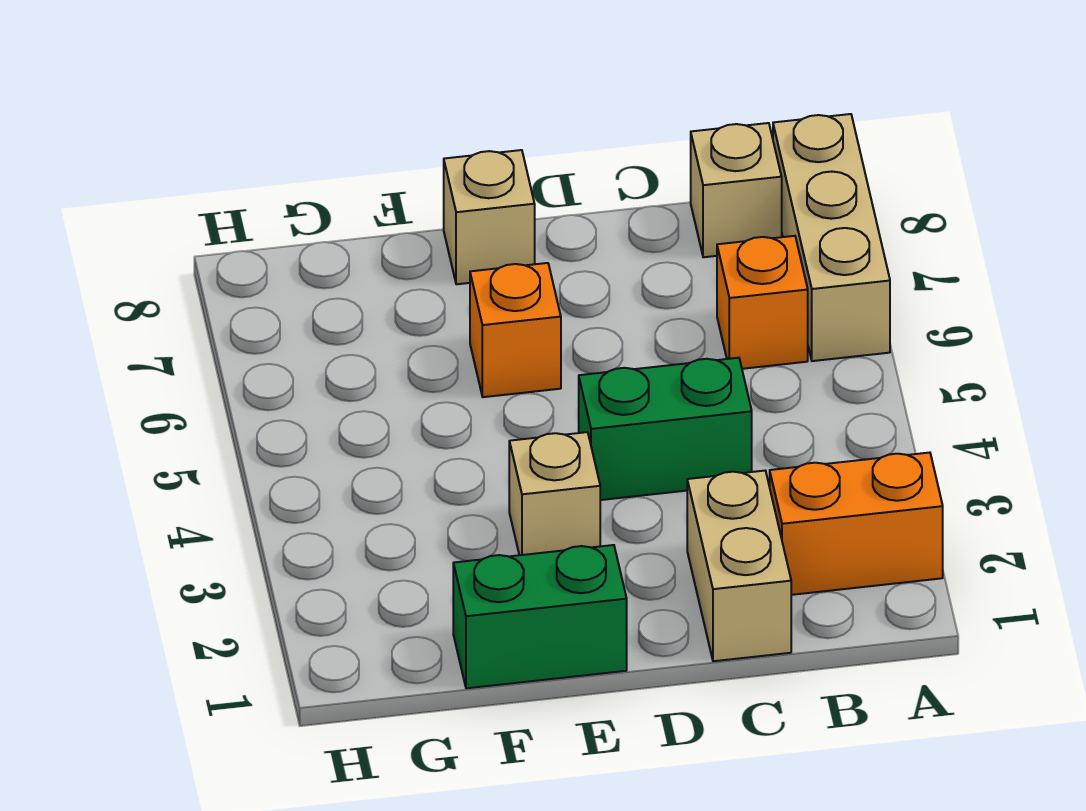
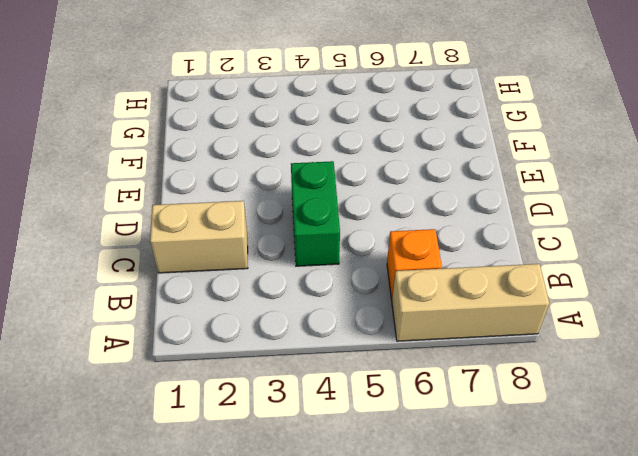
none -> orange brick A2:B2 level 1
none -> tan brick B8 level 1

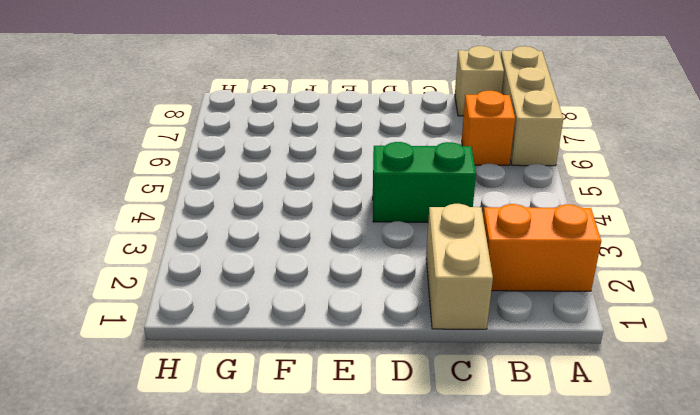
none -> green brick E1:F1 level 1
none -> tan brick E3 level 1

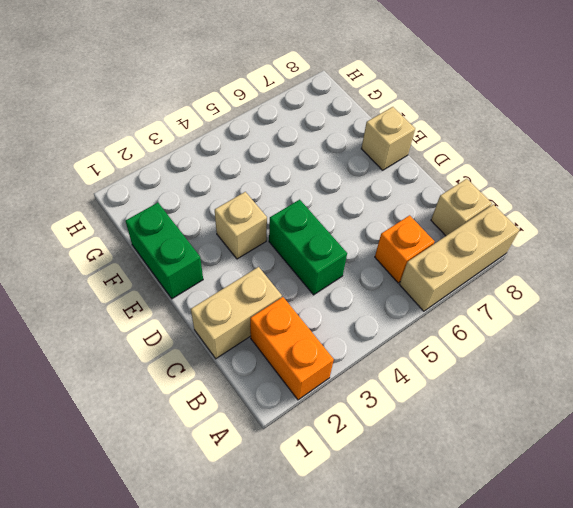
none -> orange brick E6 level 1

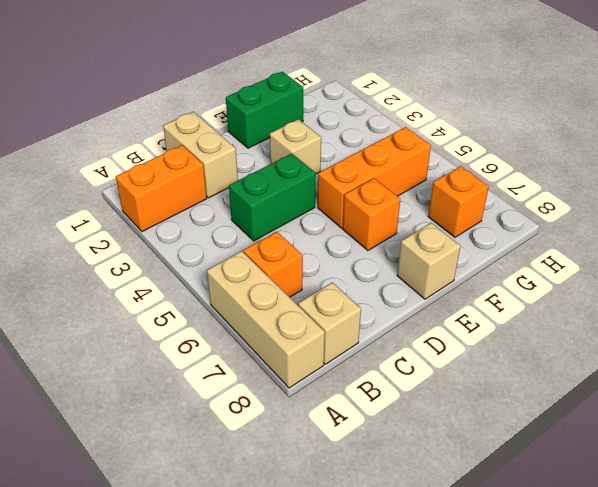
orange brick E5:G5 level 1 -> none
orange brick G7 level 1 -> none

